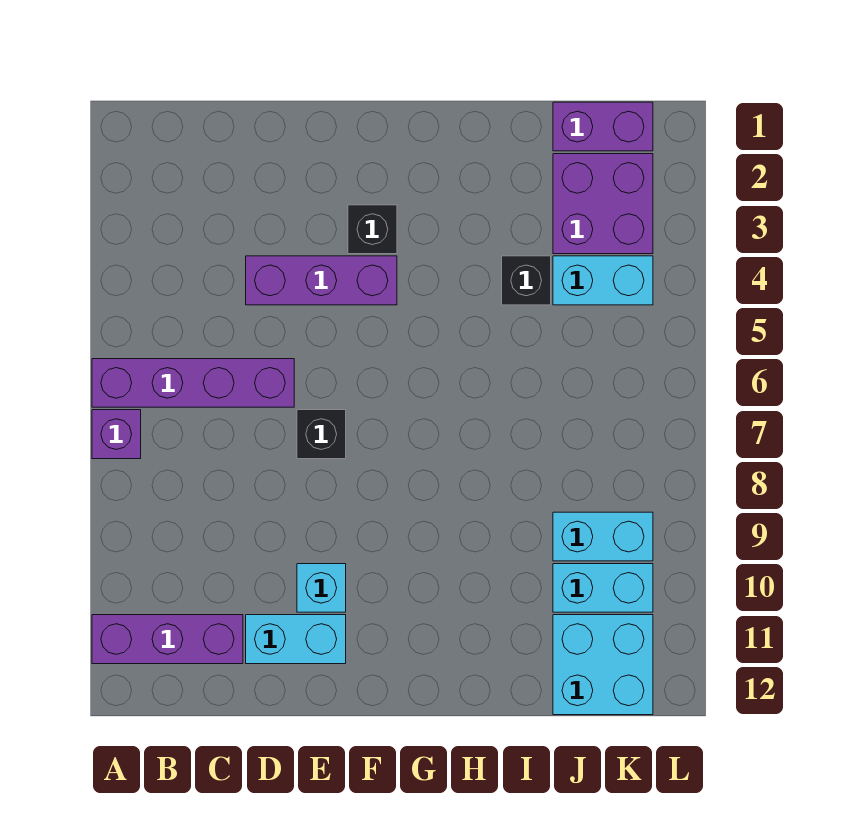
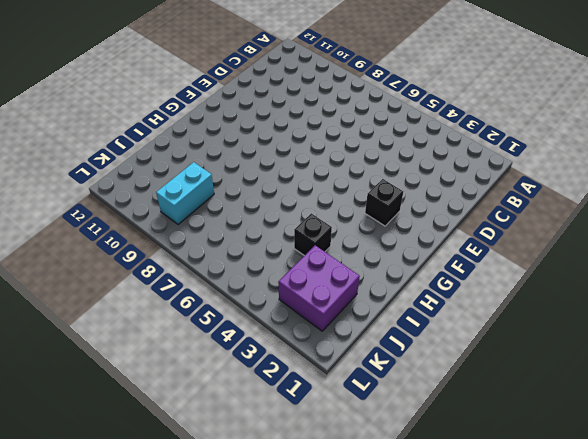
none -> purple brick A6:D6 level 1
none -> purple brick A7 level 1
none -> purple brick A11:C11 level 1

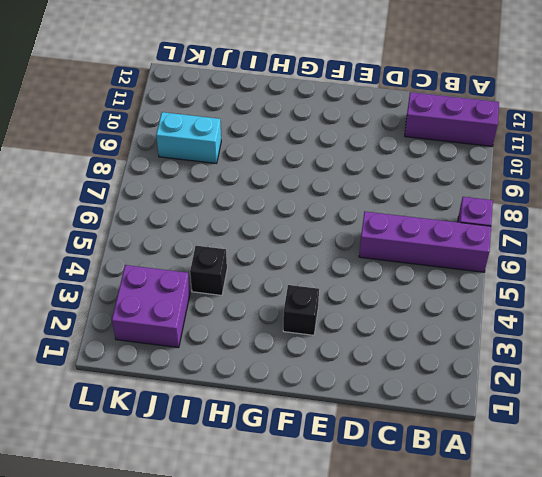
none -> purple brick D4:F4 level 1
none -> cyan brick D11:E11 level 1
none -> black brick E7 level 1

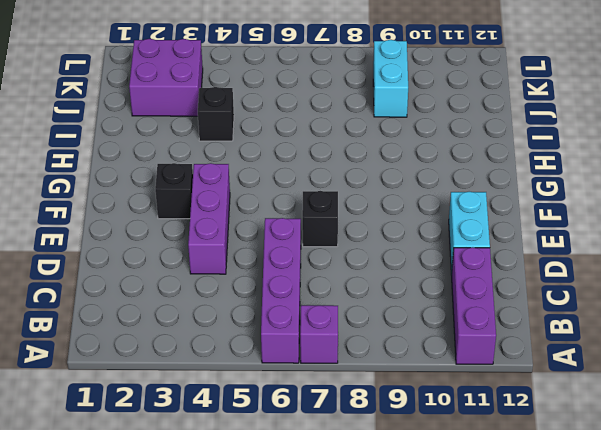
none -> cyan brick E10 level 1
none -> purple brick J1:K1 level 1
none -> cyan brick J4:K4 level 1

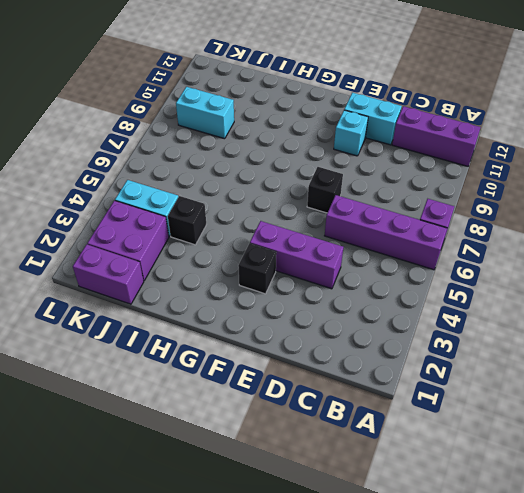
none -> cyan brick J10:K10 level 1
none -> cyan brick J11:K12 level 1

